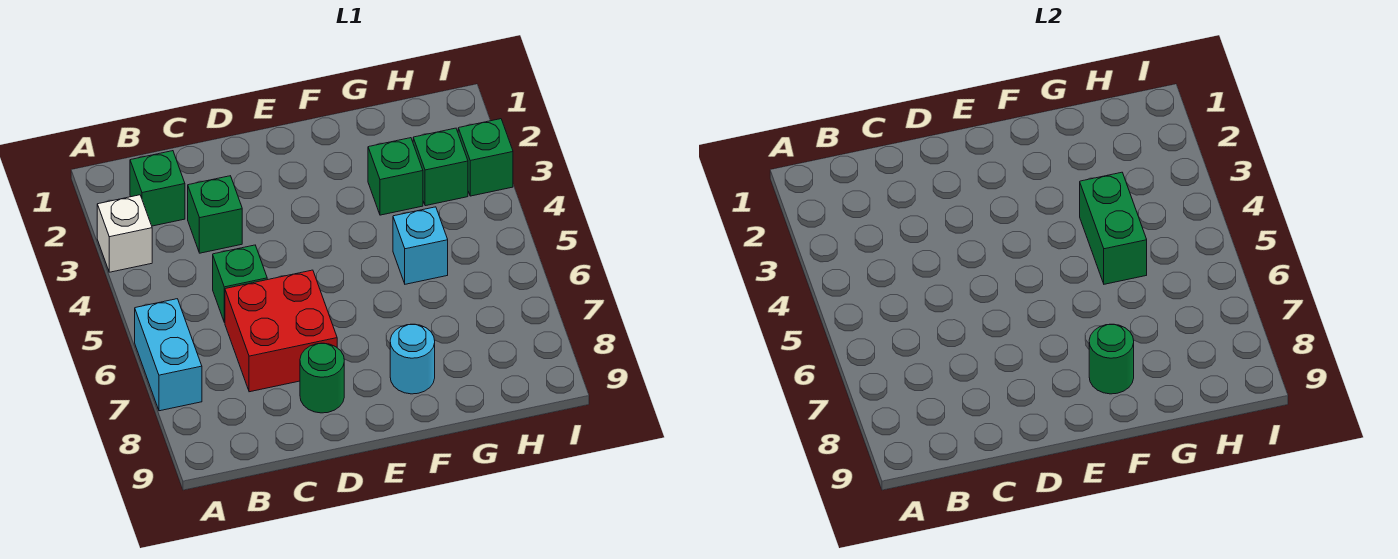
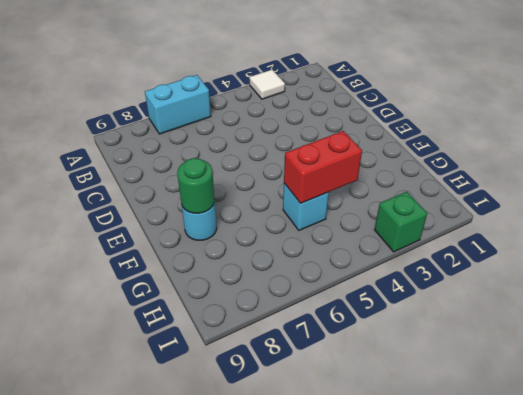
white tile A3 level 1 -> white brick A3 level 1
red brick G4:G5 level 2 -> green brick G4:G5 level 2
none -> green brick B2 level 1
none -> green brick C3 level 1
none -> green brick C5 level 1

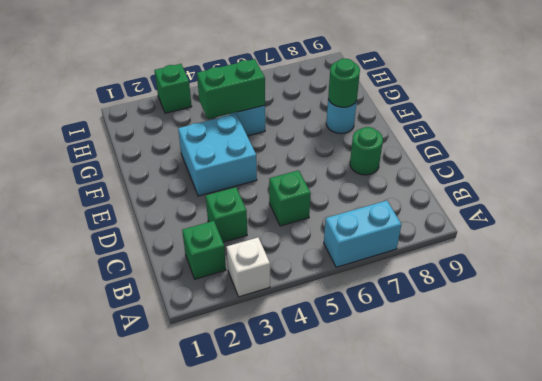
cyan brick E3:F4 level 1 -> none
none -> red brick C6:D7 level 1
none -> green brick G3 level 1
none -> green brick H3 level 1

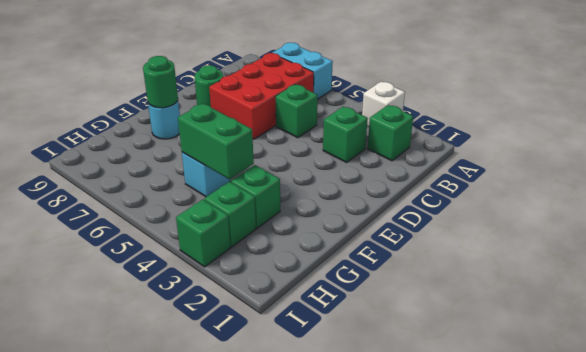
red brick B6:D7 level 1 -> red brick C6:D7 level 1

